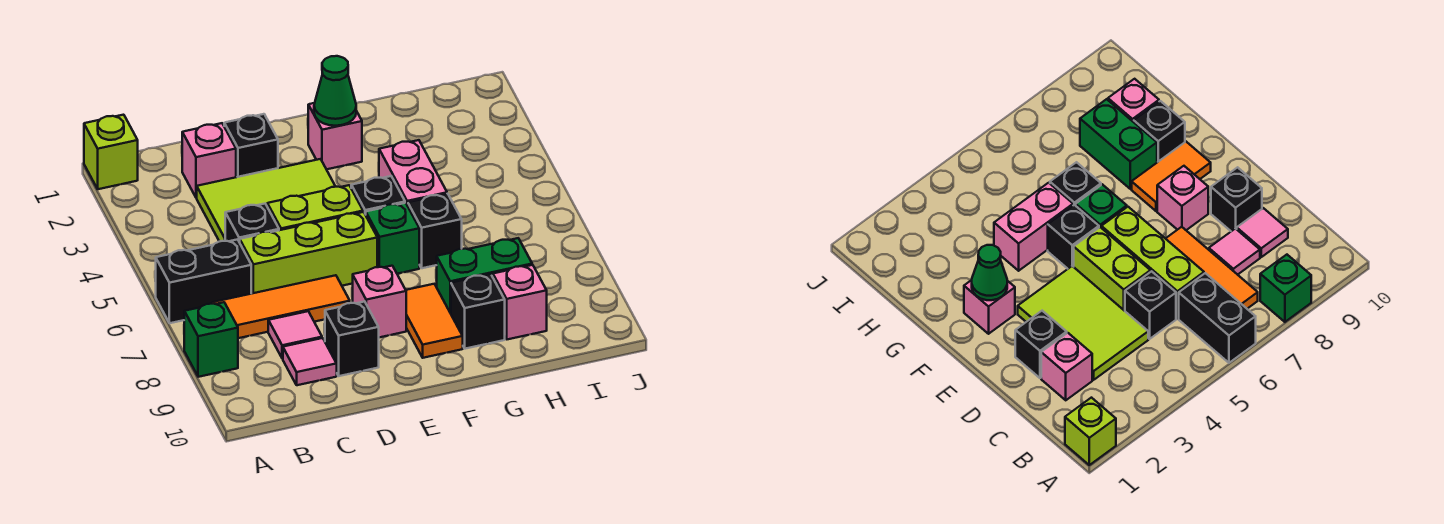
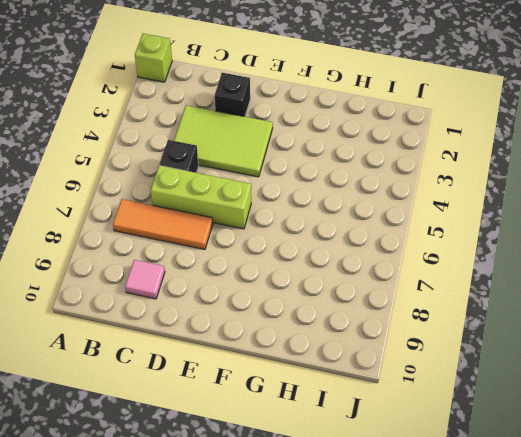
none -> black brick A6:B6 level 1
none -> green brick A8 level 1
none -> pink brick C2 level 1

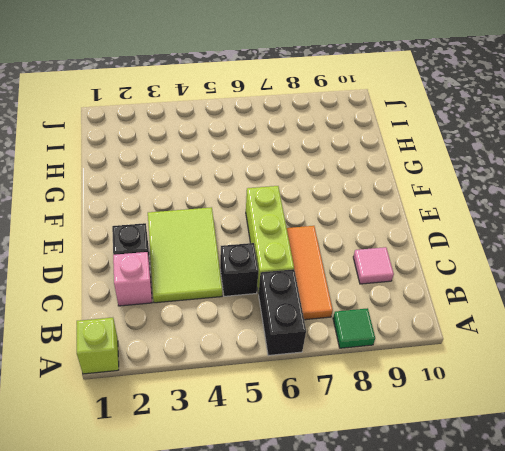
green tile A8 level 1 -> green brick A8 level 1
none -> pink tile C8 level 1
none -> lime brick D5:E5 level 1
none -> black brick D9 level 1

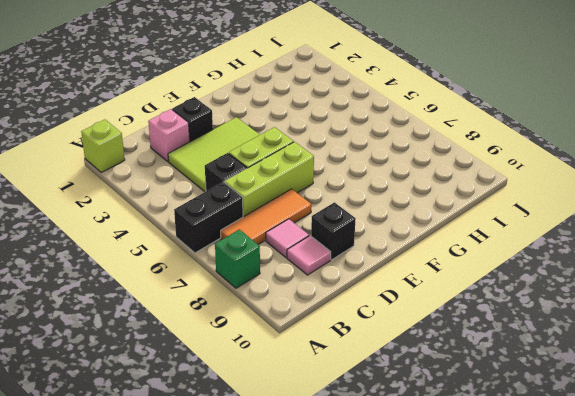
none -> pink brick E8 level 1
none -> pink brick F2 level 1
none -> black brick F5 level 1

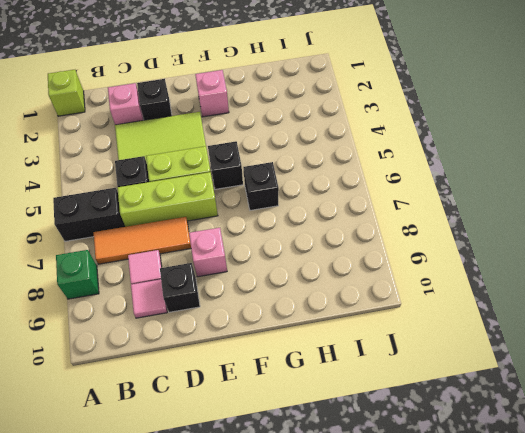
none -> green brick F6 level 1
none -> orange tile F8:F9 level 1
none -> pink brick G4:G5 level 1

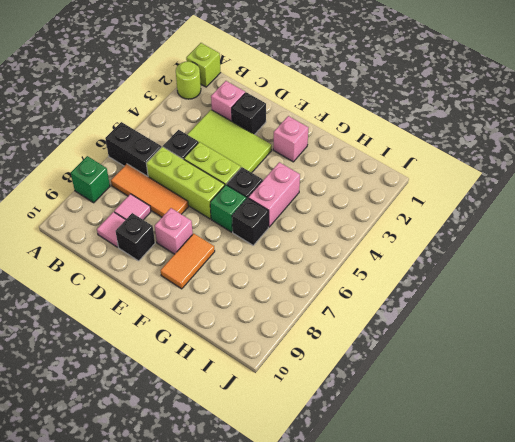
lime round brick A2 level 1 -> none
none -> green brick G8:H8 level 1
none -> black brick G9 level 1
none -> pink brick H9 level 1

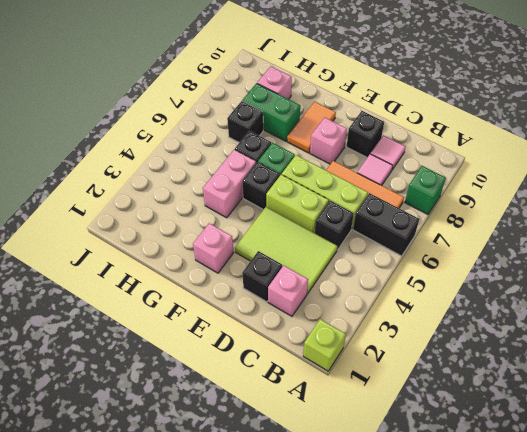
black brick H7 level 1 -> black brick G9 level 1
none -> green cone F2 level 2

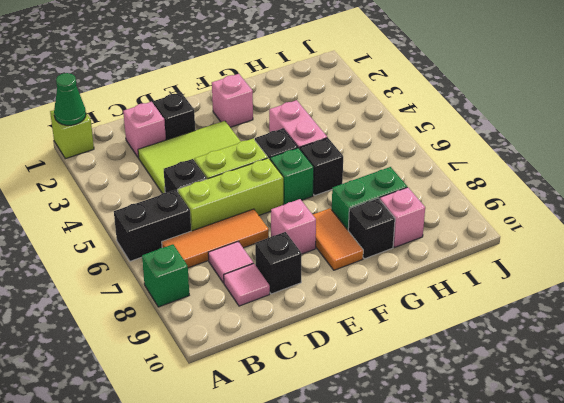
green cone A1 level 2 -> green cone F2 level 2

